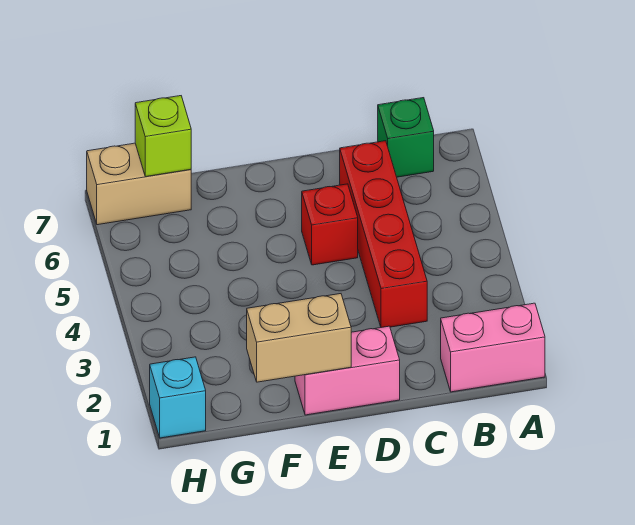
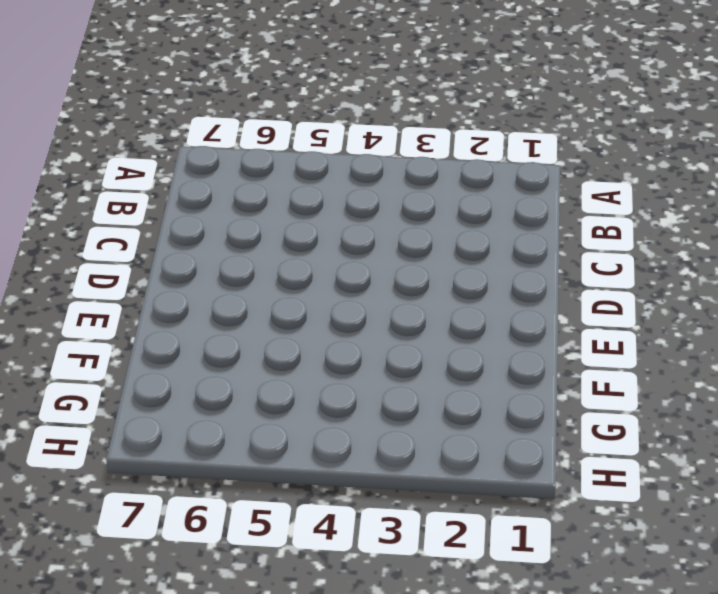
none -> pink brick A1:B1 level 1
none -> green brick B7 level 1

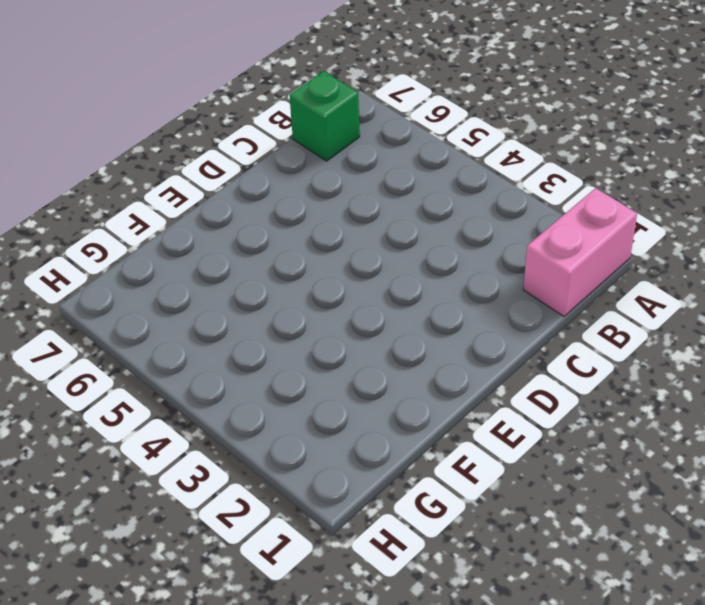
none -> red brick C3:C6 level 1
none -> pink brick D1:E1 level 1

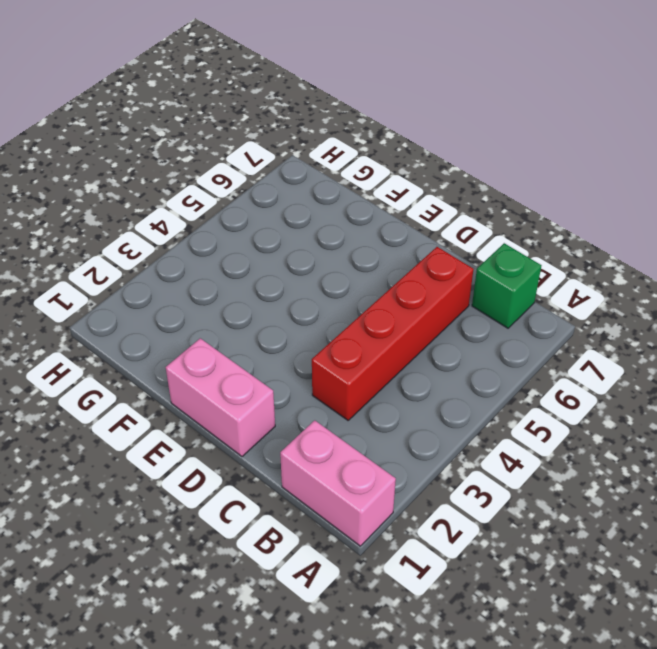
none -> red brick D5 level 1
none -> tan brick G7:H7 level 1

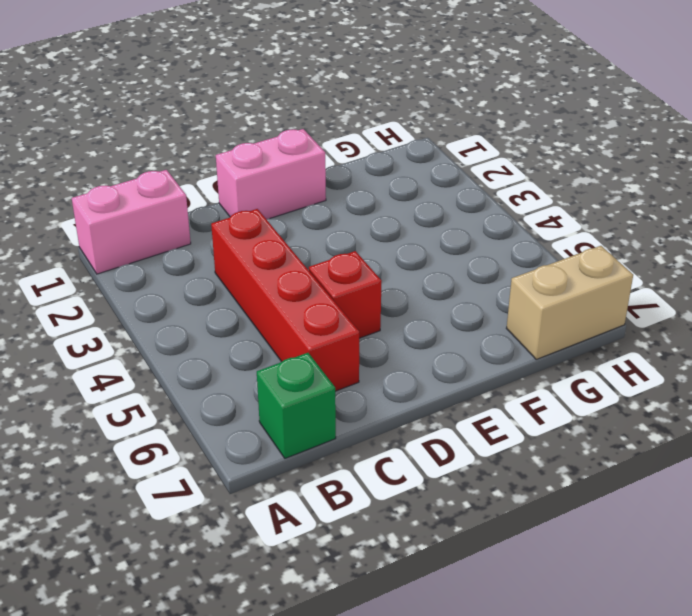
none -> cyan brick H1 level 1
none -> tan brick E1:F1 level 2

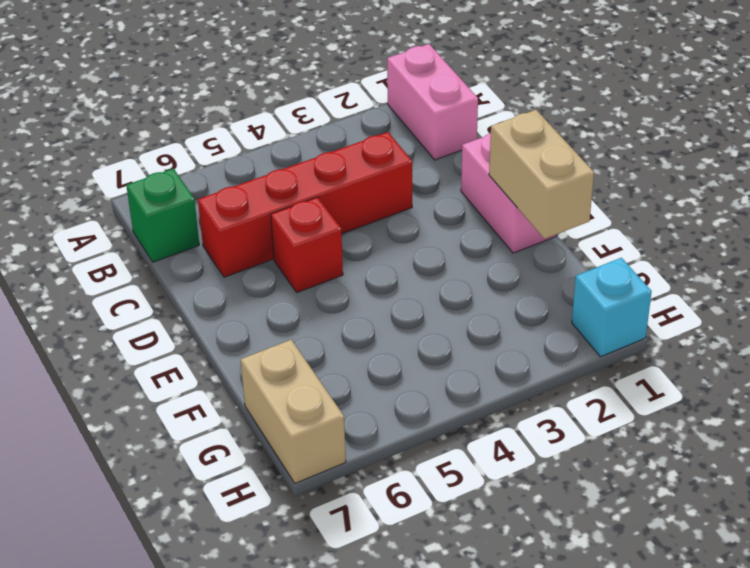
none -> lime brick G7 level 2

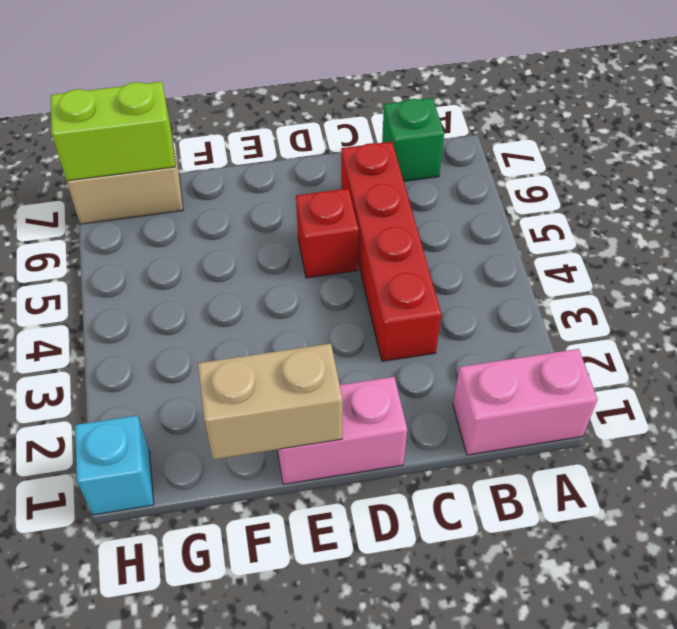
lime brick G7:H7 level 2 -> lime brick G7 level 2

